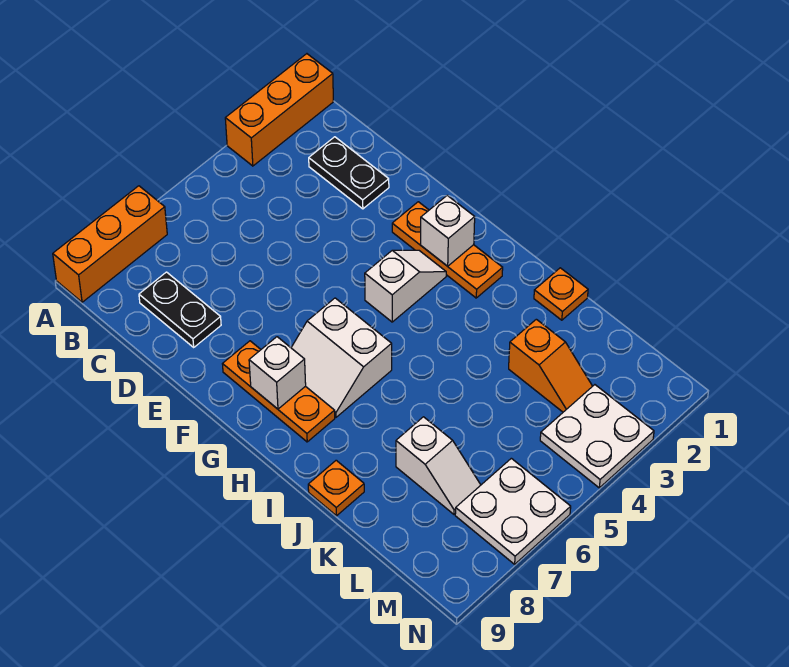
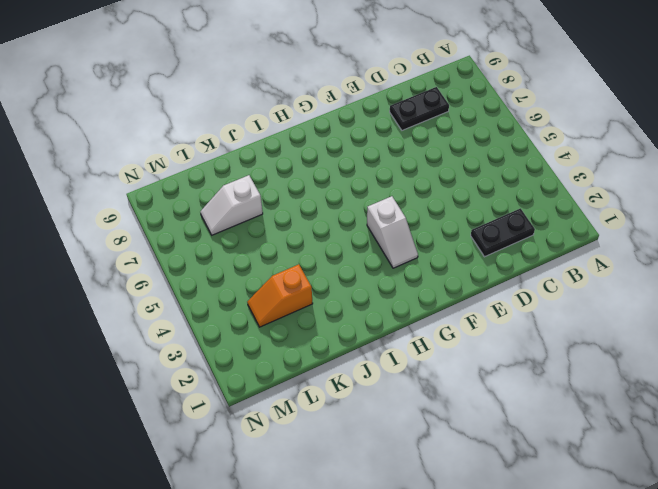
none -> orange brick A1:A3 level 1
none -> orange brick A7:A9 level 1
none -> orange plate F2:H2 level 1

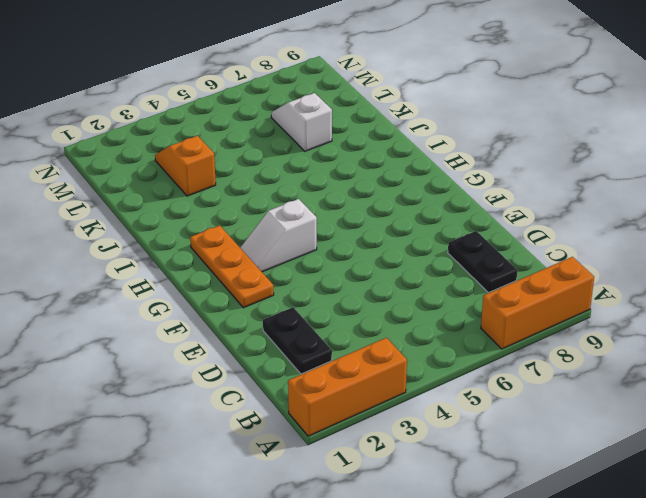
none -> orange plate F8:H8 level 1
none -> white slope G6:H7 level 1 top 6
none -> orange plate J1 level 1

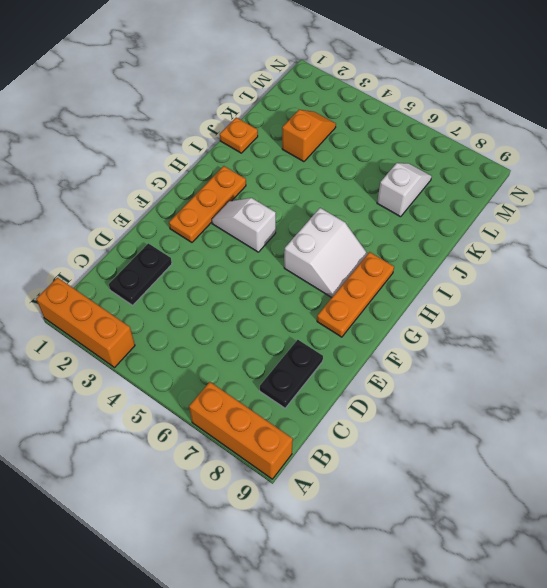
none -> orange plate J9 level 1
none -> white plate M3:N4 level 1
none -> white plate M6:N7 level 1

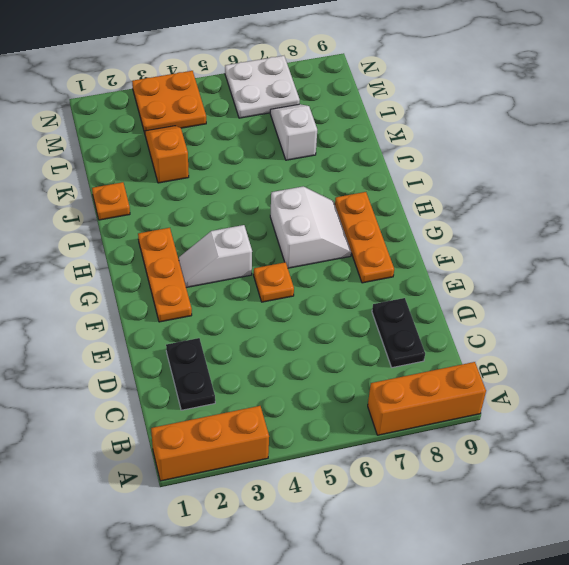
orange plate F5 level 1 -> orange plate J9 level 1
orange plate M3:N4 level 1 -> white plate M3:N4 level 1
none -> white brick G2 level 2
none -> white brick G8 level 2

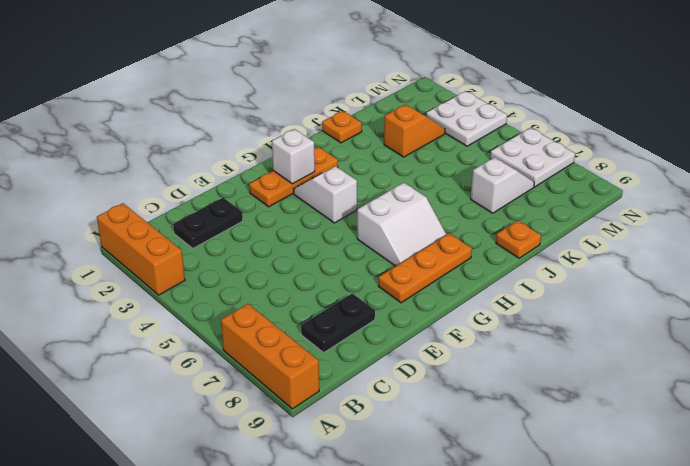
none -> white brick G8 level 2

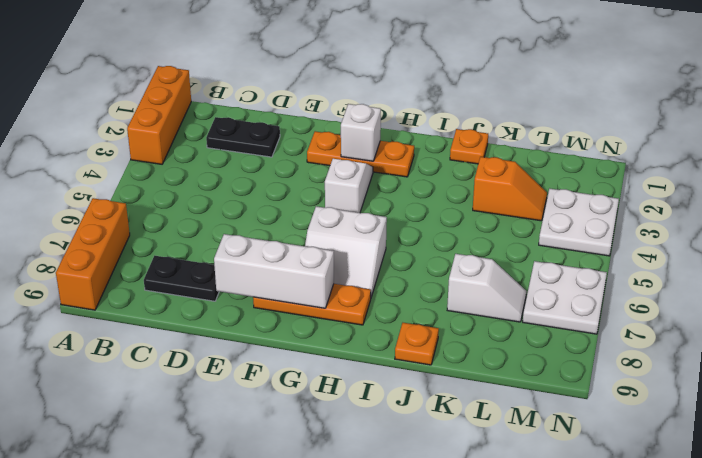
white brick E8:G8 level 2 -> white brick G8 level 2

